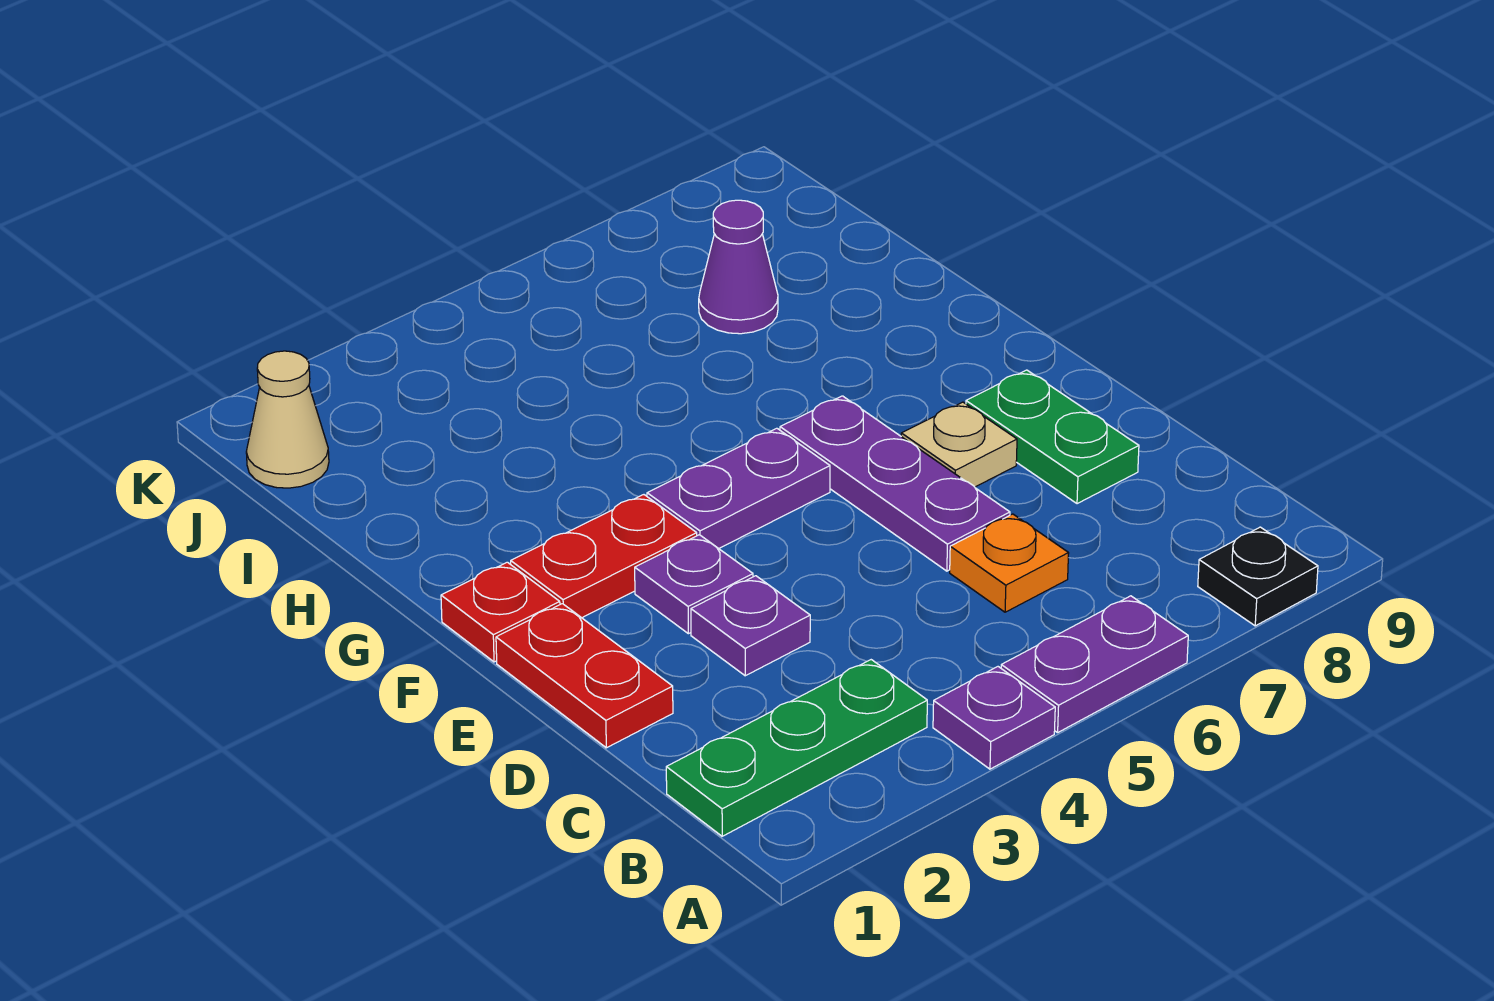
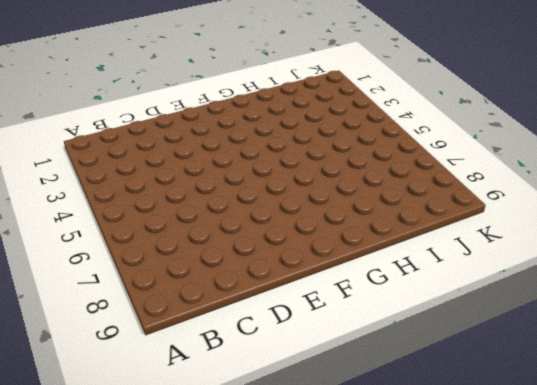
none -> purple plate A4 level 1
none -> purple plate A5:A6 level 1
none -> black plate A8 level 1

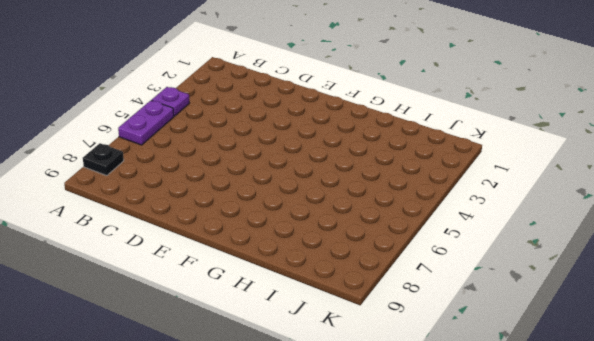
none -> green plate B1:B3 level 1
none -> orange plate C6 level 1
none -> red plate D1:E1 level 1

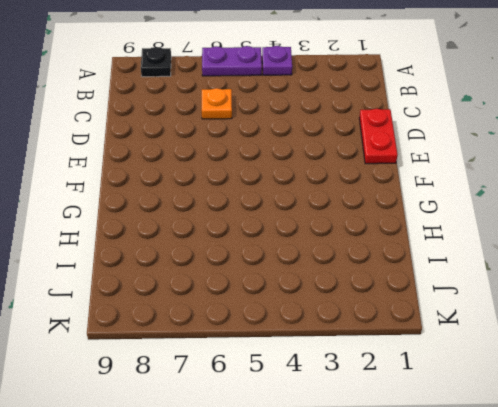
none -> green plate B1:B3 level 1
none -> purple plate D3 level 1
none -> purple plate D6:F6 level 1

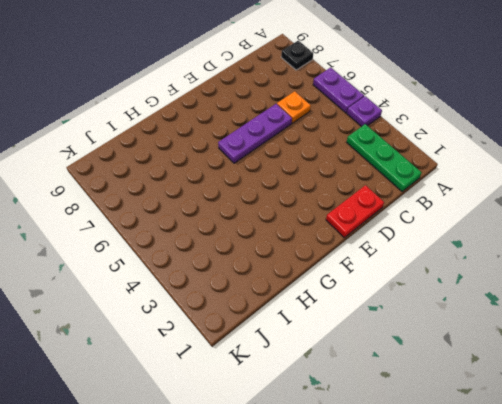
none -> purple plate D3 level 1
none -> green plate D8:E8 level 1
none -> purple plate E3 level 1

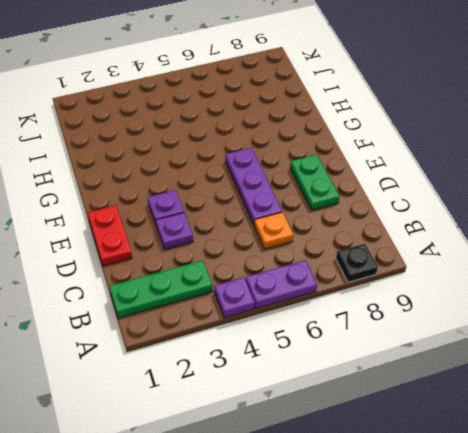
none -> tan plate E7 level 1
none -> red plate F1 level 1
none -> red plate F2:F3 level 1

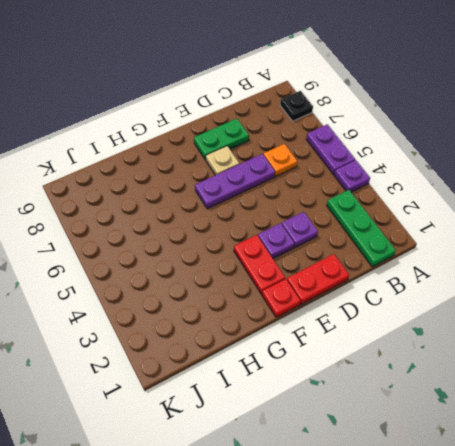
none -> purple plate F4:F5 level 1
none -> purple cone I7 level 1
none -> tan cone J1 level 1

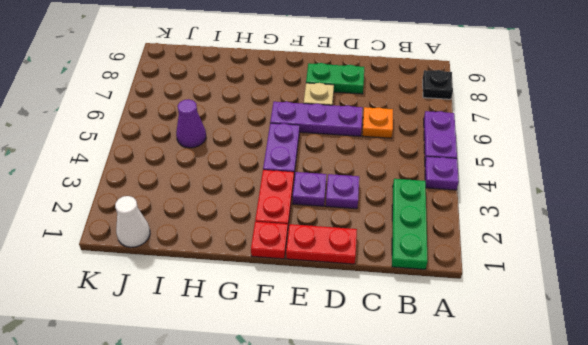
purple cone I5 level 1 -> purple cone I7 level 1
white cone J1 level 1 -> tan cone J1 level 1

